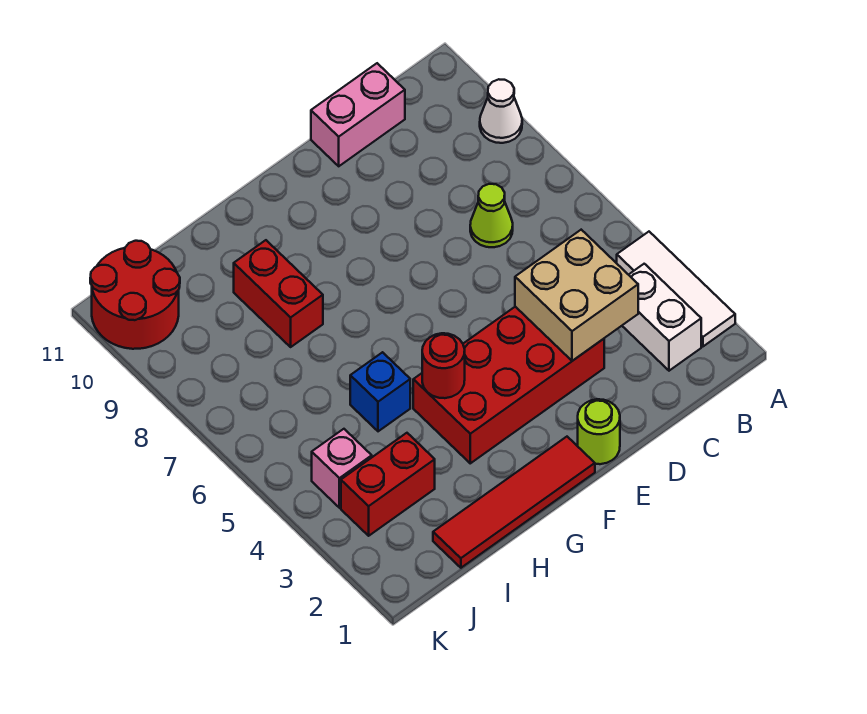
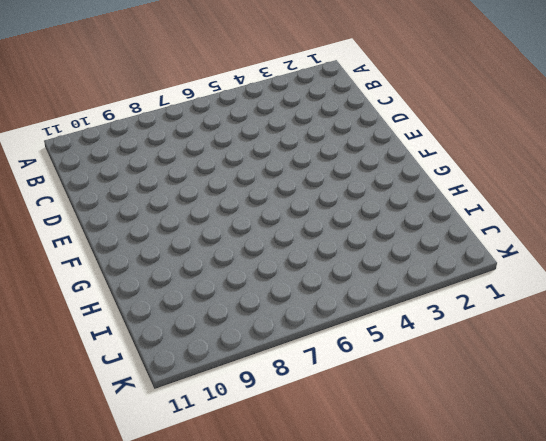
none -> white tile A2:A4 level 1
none -> white cone A9 level 1
none -> white brick B2:B3 level 1

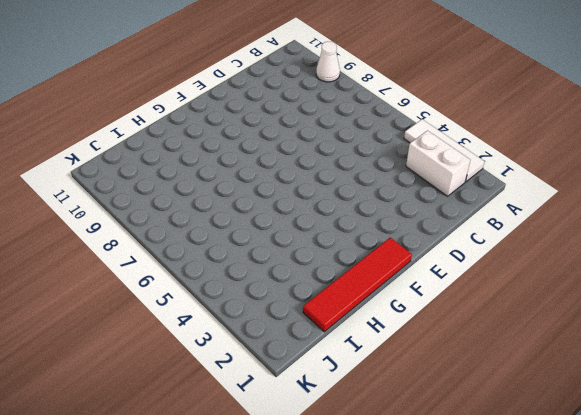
none -> lime cone C7 level 1
none -> pink brick C11:D11 level 1
none -> red brick D3:G4 level 1

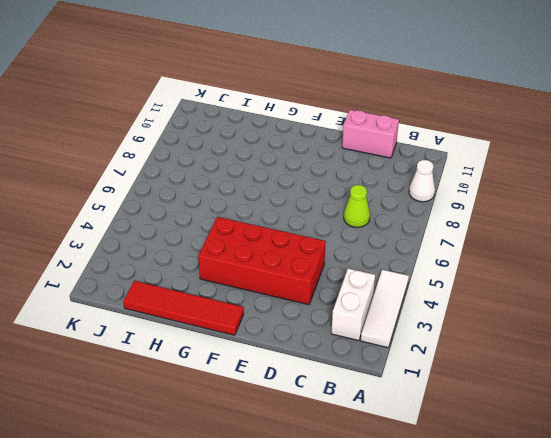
none -> lime round brick E1 level 1
none -> blue brick H5 level 1
none -> red brick H8:H9 level 1

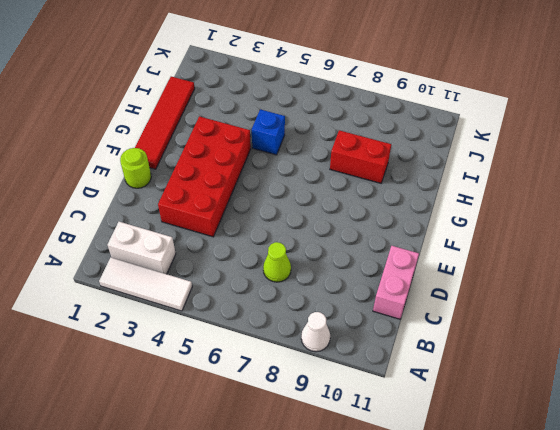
none -> red brick I3:J3 level 1
none -> pink brick J4 level 1
none -> red round brick J10:K11 level 1

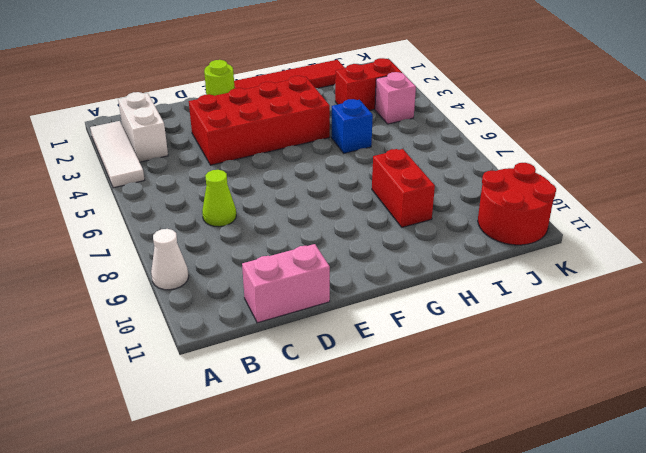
none -> tan brick C3:D4 level 2
none -> red round brick G4 level 2

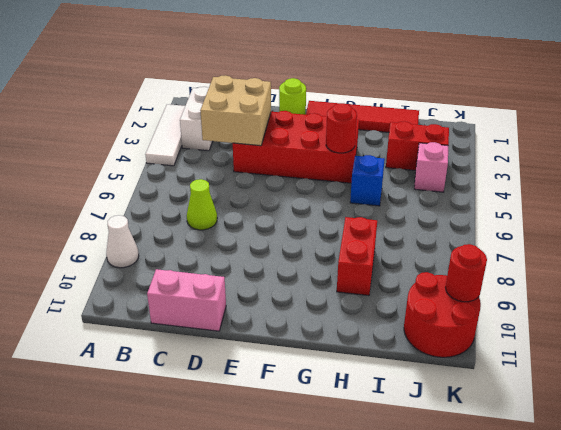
red round brick K10 level 2 -> none

